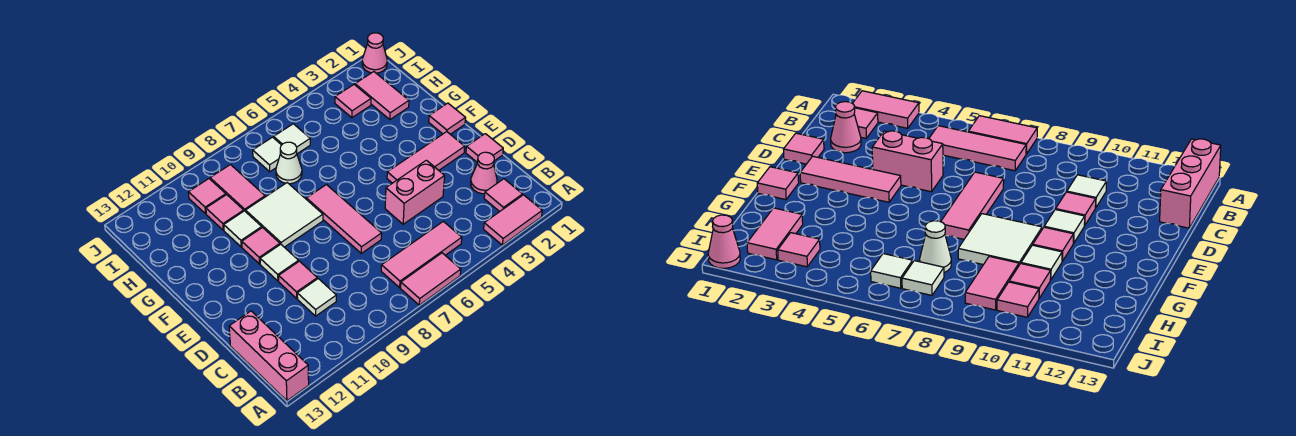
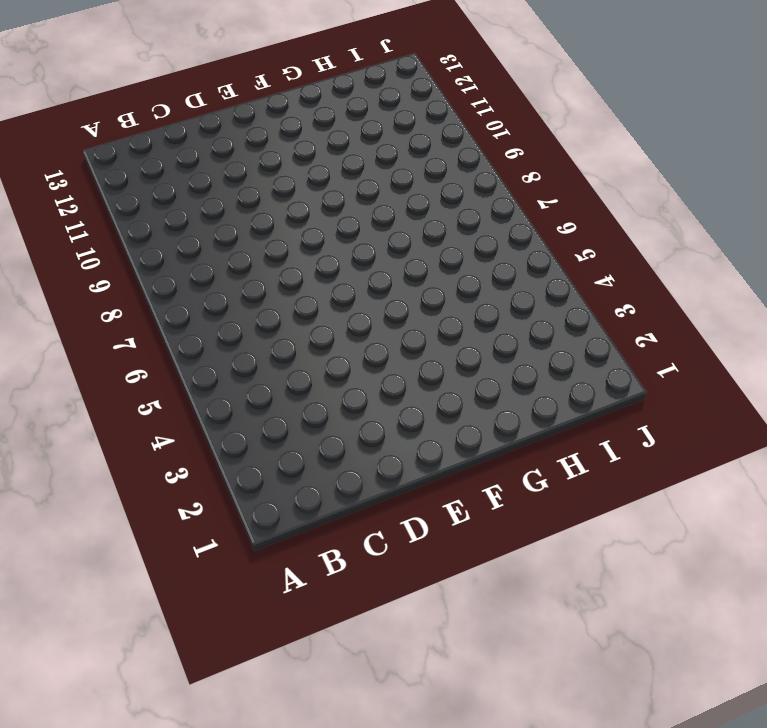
none -> pink tile A2:A3 level 1
none -> pink tile A6:A7 level 1
none -> pink brick A13:C13 level 1

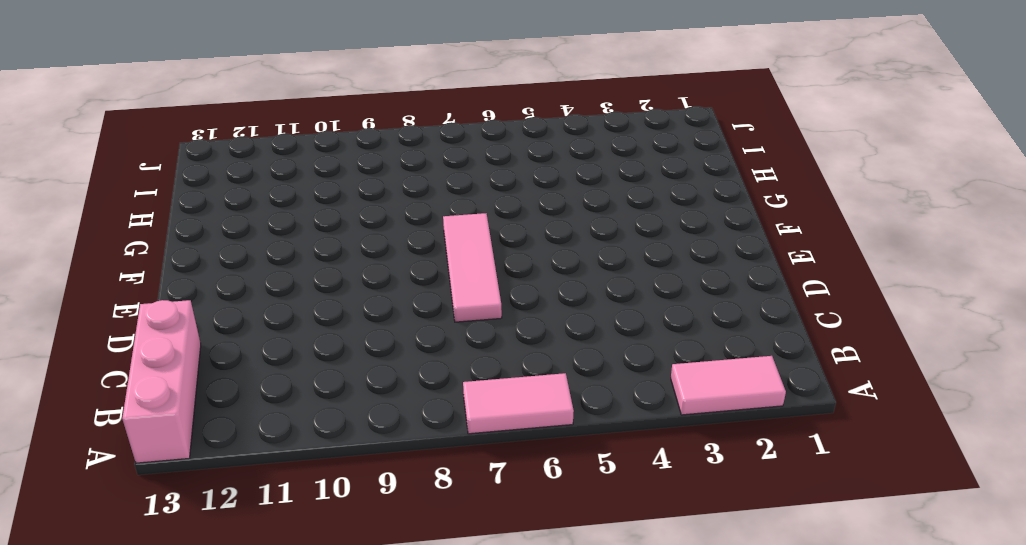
none -> pink tile B2 level 1
none -> pink tile B5:B7 level 1
none -> pink cone C2 level 1

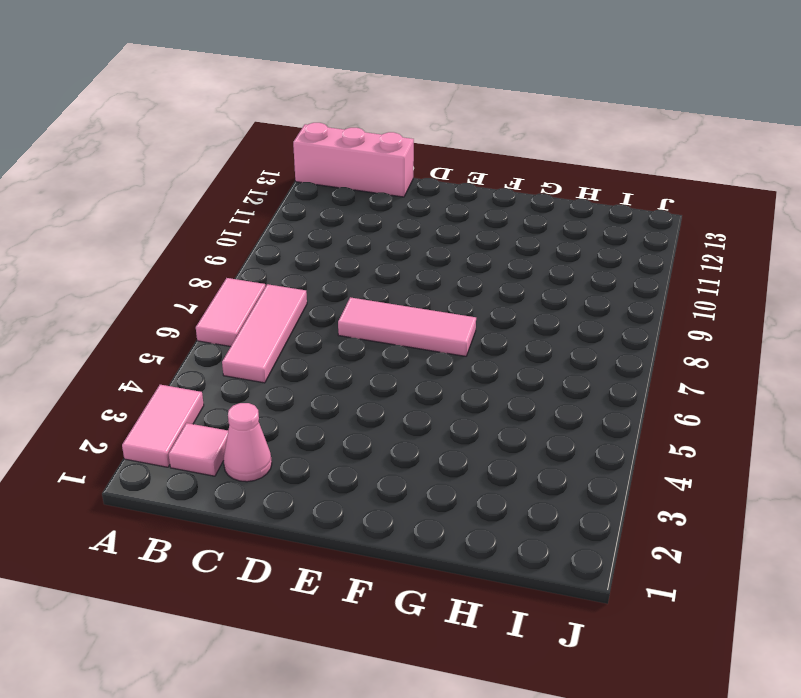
none -> white tile C10 level 1
none -> pink tile D1 level 1
none -> pink brick D4:D5 level 1

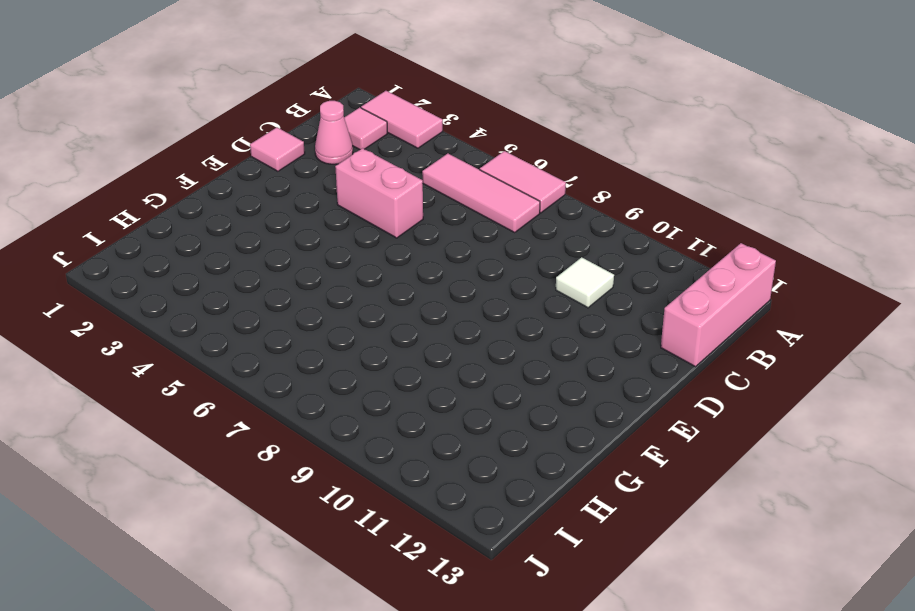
none -> pink tile D7:F7 level 1
none -> pink tile D10 level 1
none -> pink tile E2:E4 level 1

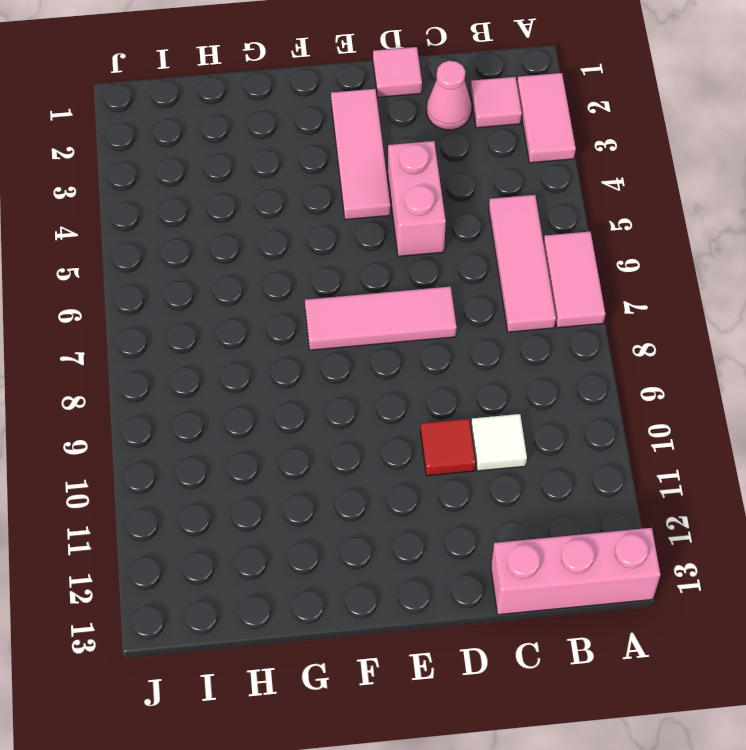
red tile D10 level 1 -> pink tile D10 level 1
none -> white tile E10 level 1
none -> pink tile F1 level 1
none -> white tile F8:G9 level 1

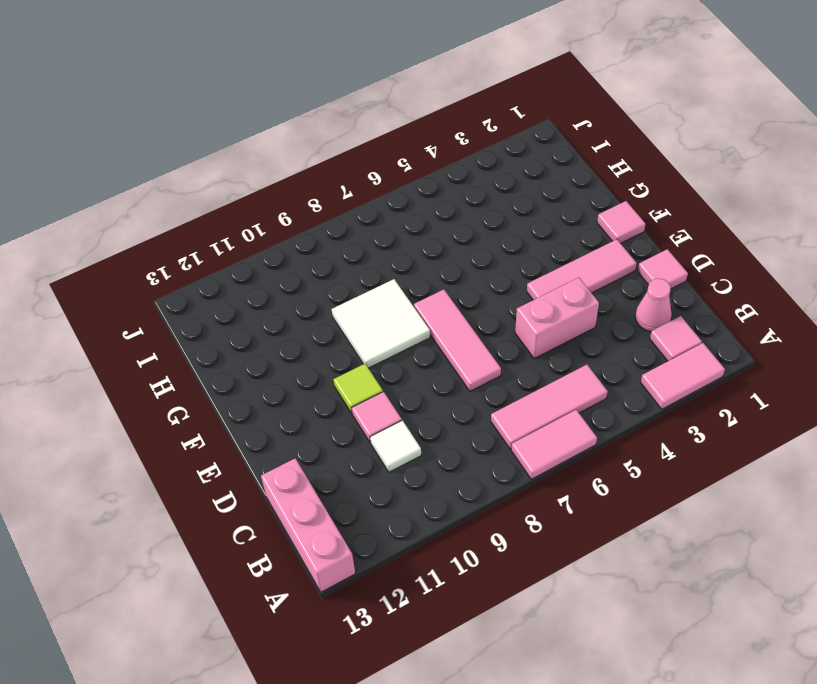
lime tile E10 level 1 -> white tile E10 level 1
none -> pink tile F10 level 1
none -> white tile G10 level 1
none -> pink tile H2:I2 level 1

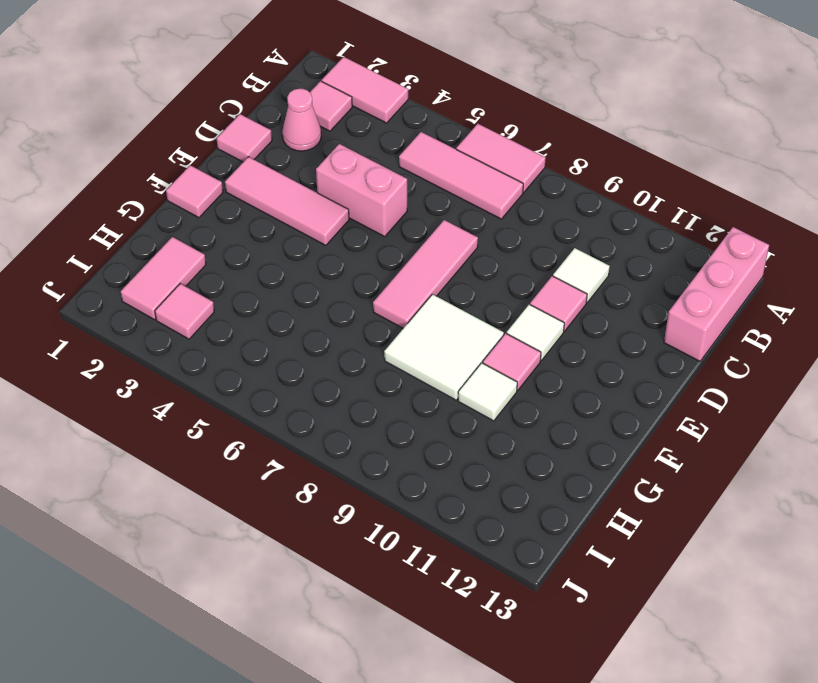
none -> white cone H7 level 1
none -> pink tile H9:I9 level 1
none -> pink tile H10 level 1

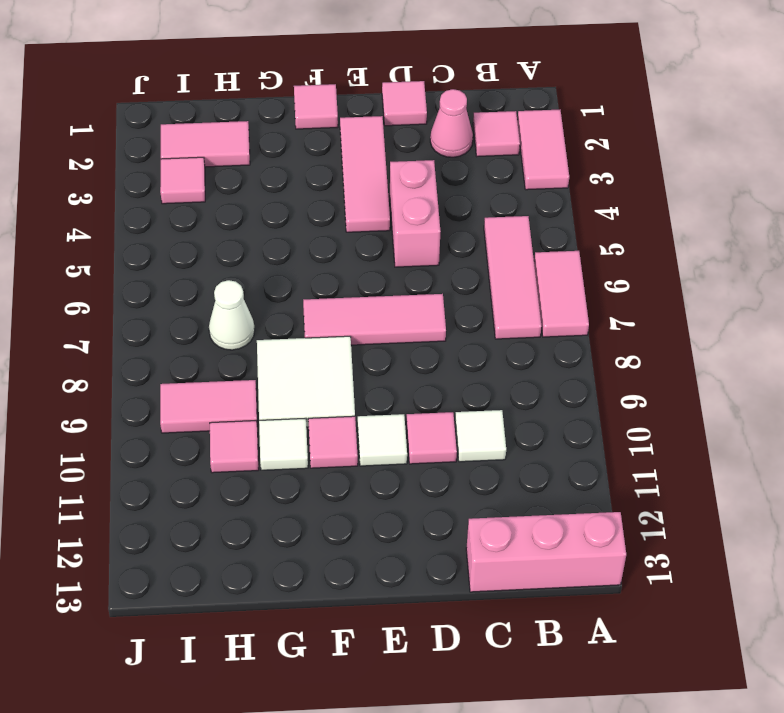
none -> white tile I6 level 1
none -> white tile I7 level 1
none -> pink tile I10 level 1

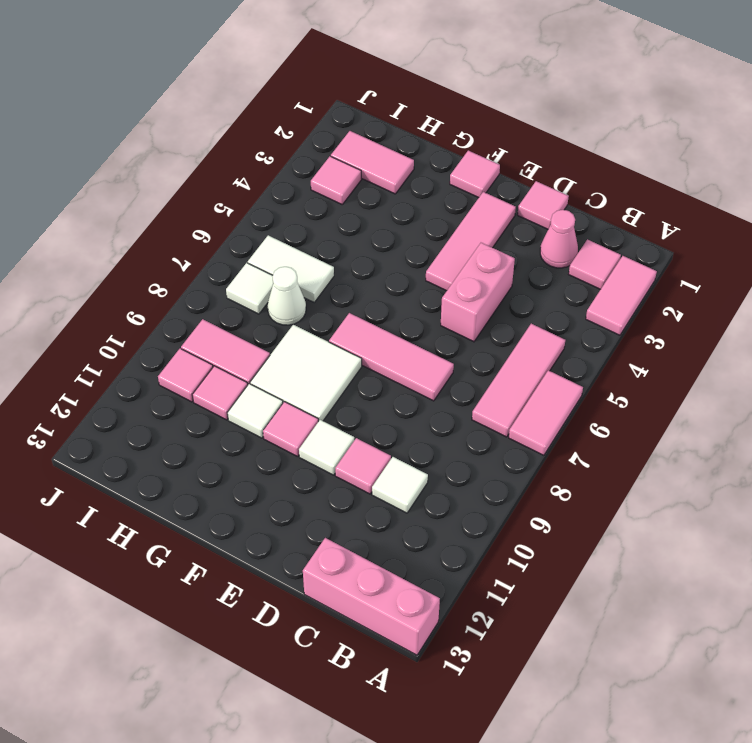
white tile H6:I6 level 1 -> white tile I6 level 1
none -> pink cone J1 level 1

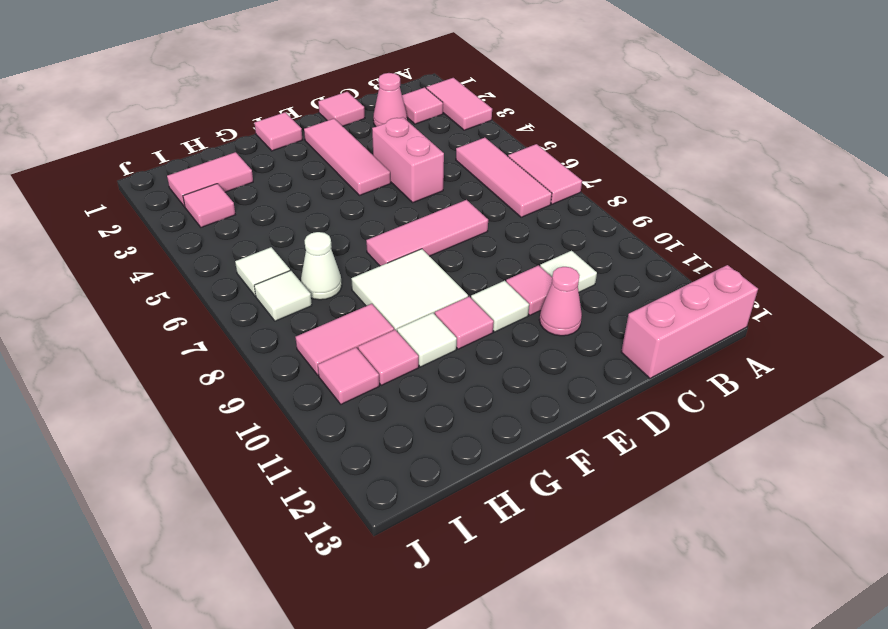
pink cone D11 level 1 -> pink cone J1 level 1

